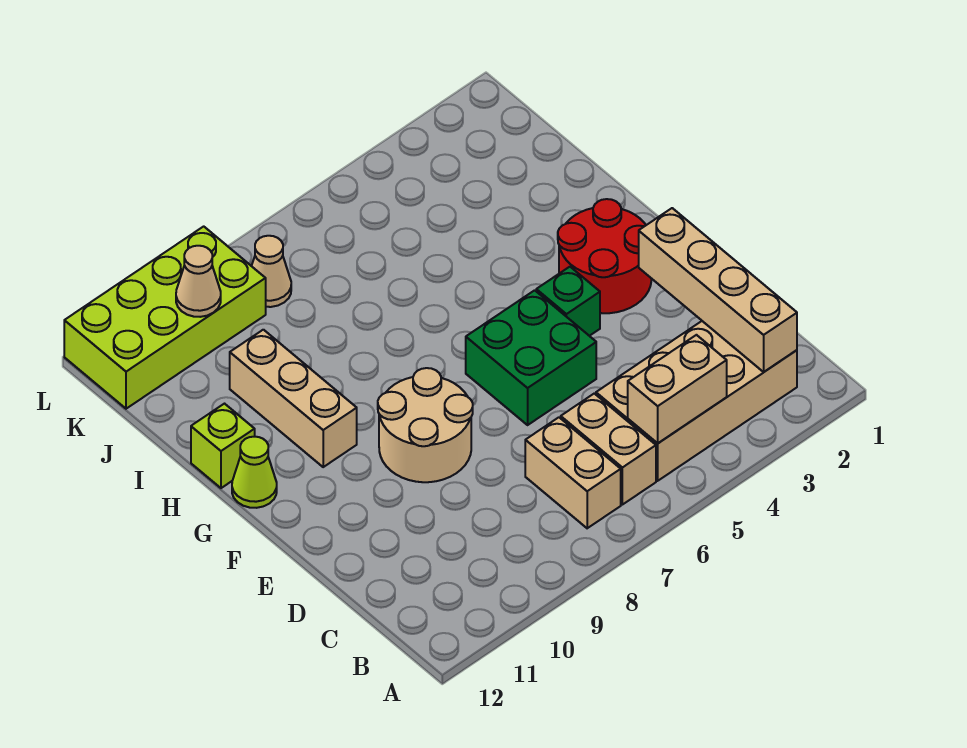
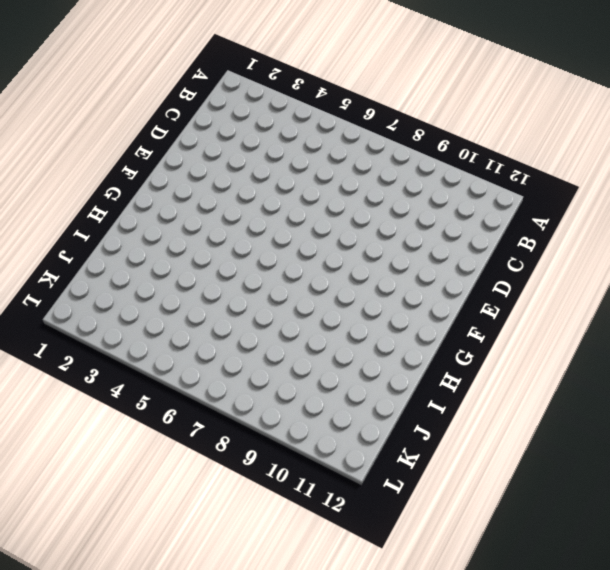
none -> tan brick B2:C5 level 1
none -> tan brick B6:C6 level 1
none -> tan brick B7:C7 level 1

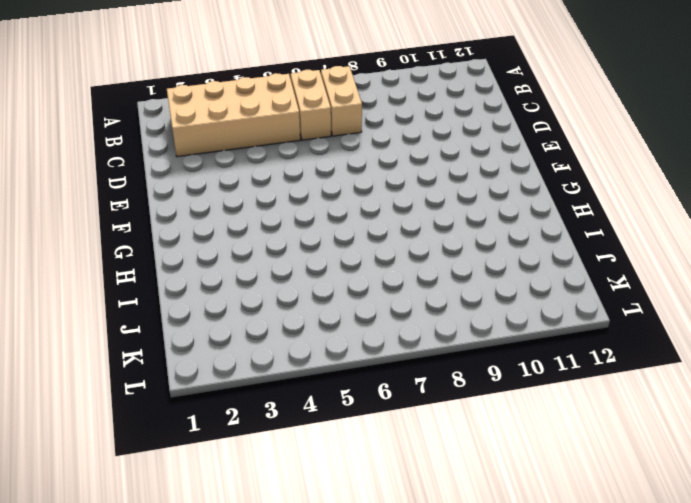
none -> green brick E5:F6 level 1
none -> tan round brick E8:F9 level 1
none -> red round brick F2:G3 level 1

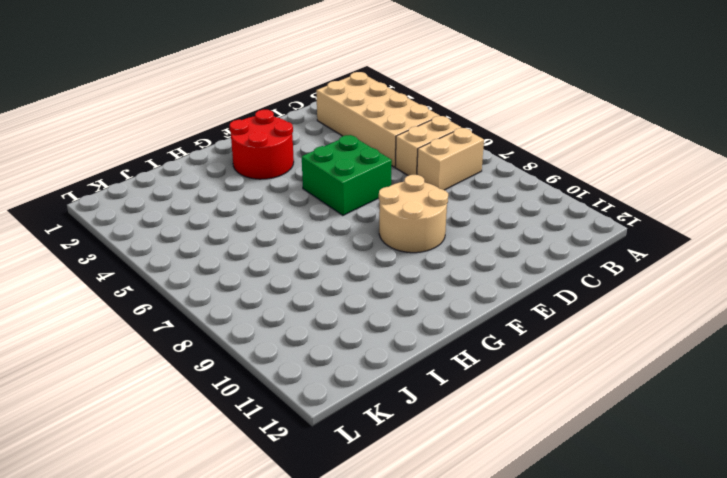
none -> green brick F4 level 1
none -> tan brick G10:I10 level 1
none -> lime cone G12 level 1

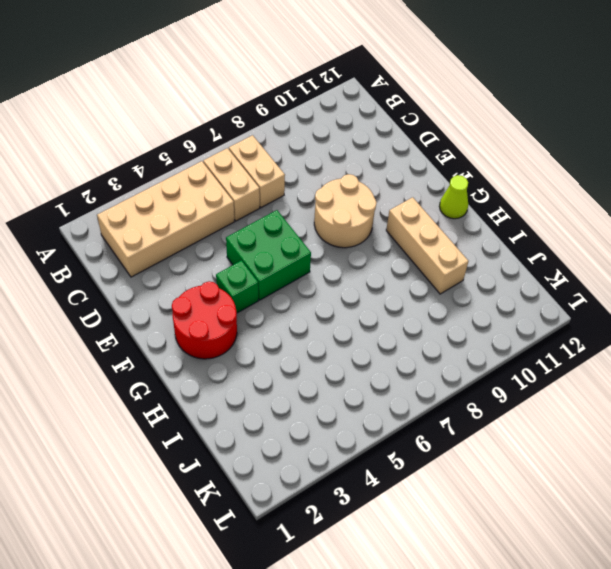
none -> lime brick H12 level 1
none -> tan cone K8 level 1
none -> lime brick K9:L12 level 1

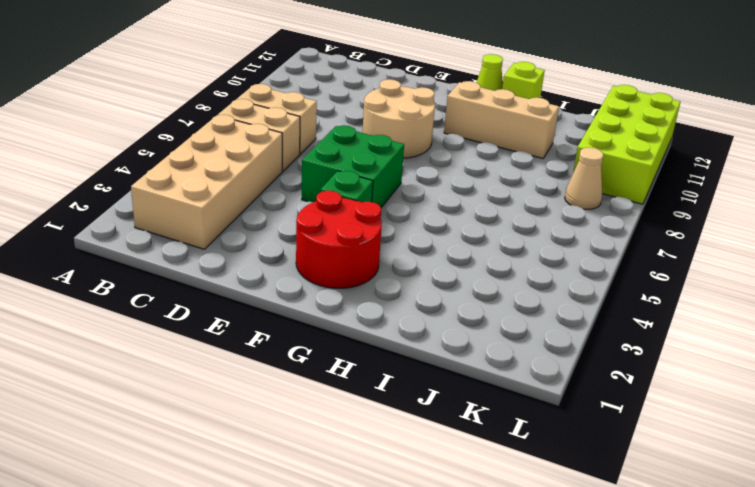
none -> tan brick B2:E2 level 2
none -> tan brick B4:B5 level 2
none -> tan cone K10 level 2

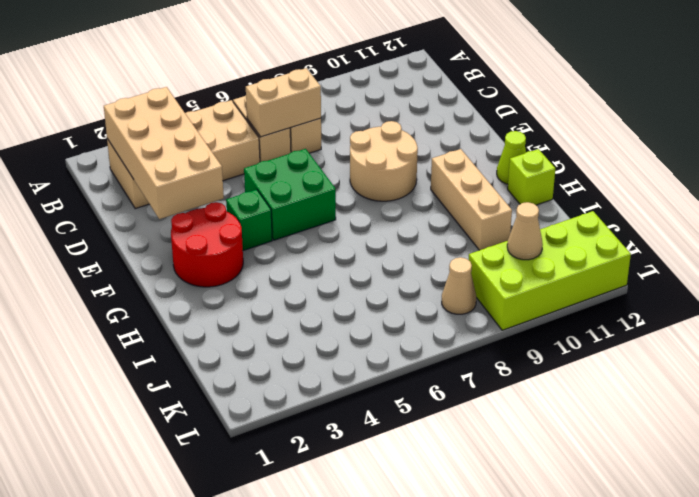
tan brick B2:E3 level 2 -> tan brick B2:E2 level 2
tan brick C6:C7 level 2 -> tan brick B4:B5 level 2

